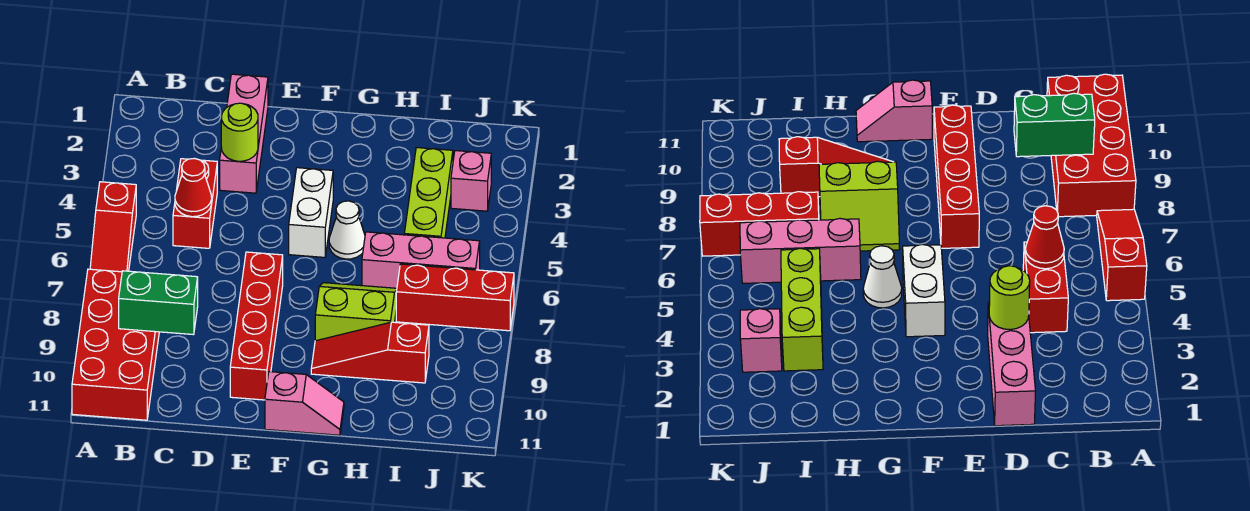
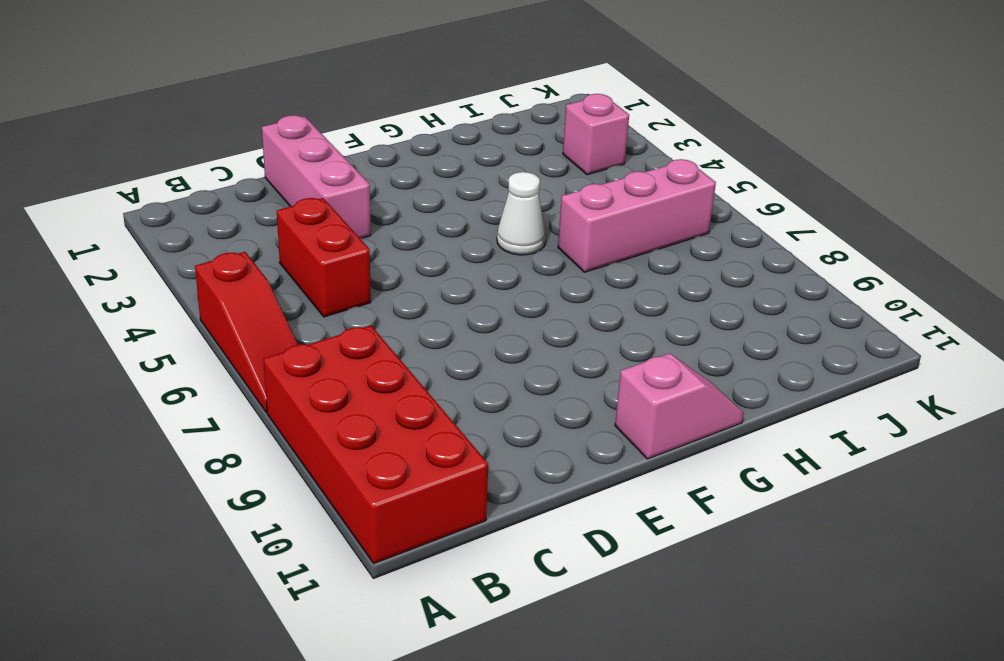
none -> red brick E7:E10 level 1
none -> white brick F4:F5 level 1
none -> lime slope G7:H8 level 1 top 8

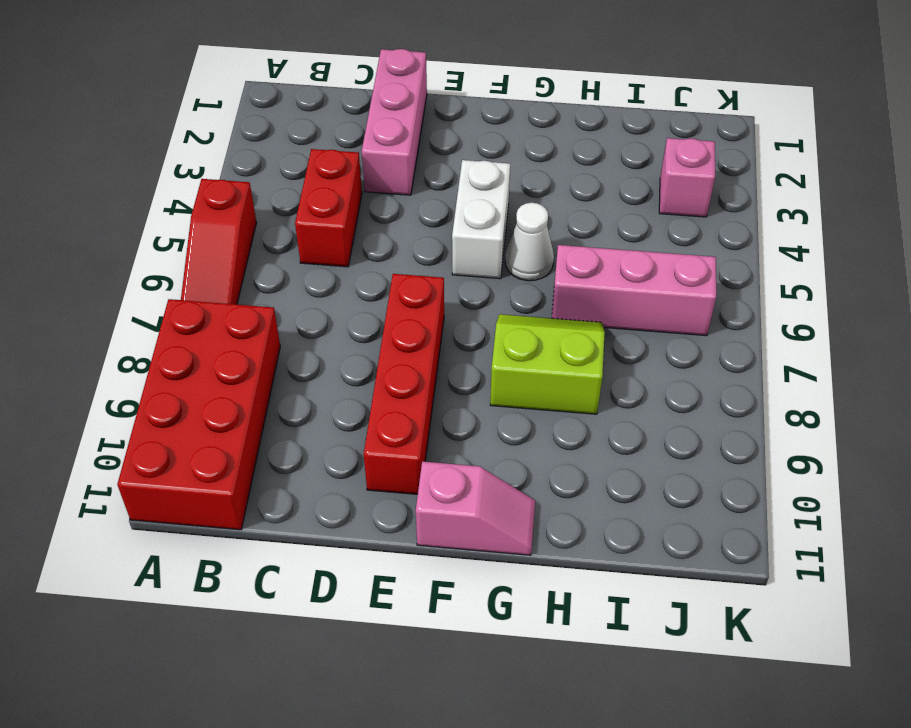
none -> red slope G9:I9 level 1 top I
none -> lime brick I3:I5 level 1
none -> red brick I7:K7 level 1

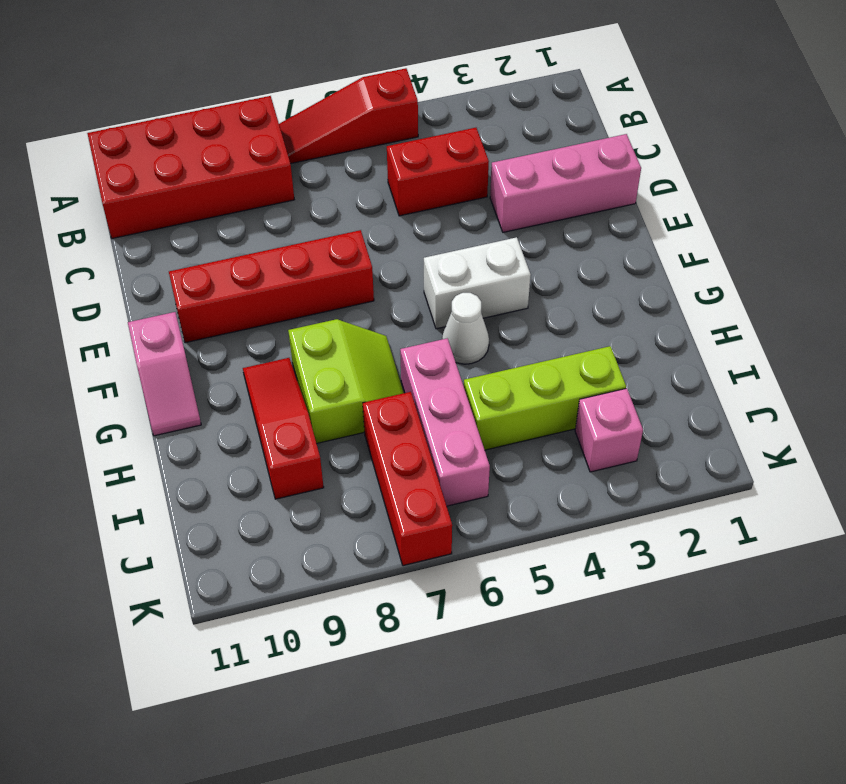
none -> green brick B9:C9 level 2
none -> red cone C5 level 2
none -> lime round brick D3 level 2

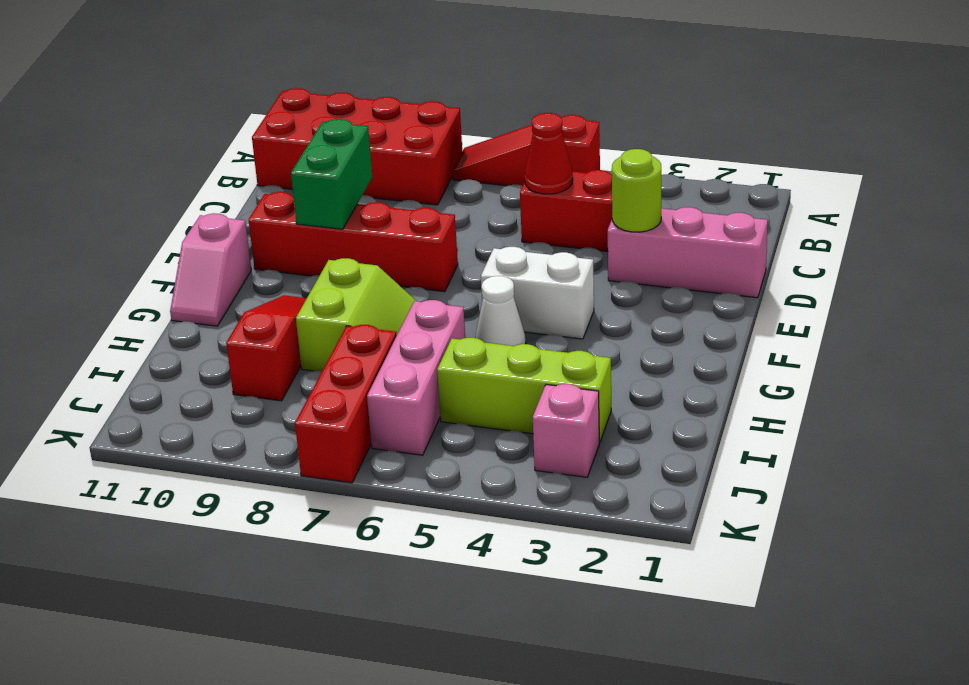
green brick D9:E9 level 2 -> green brick B9:C9 level 2

